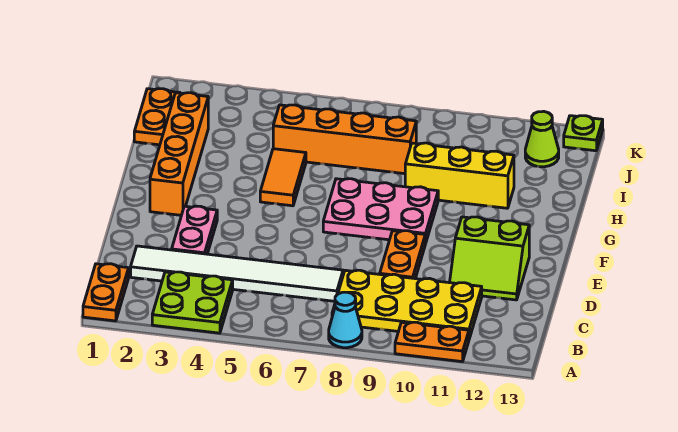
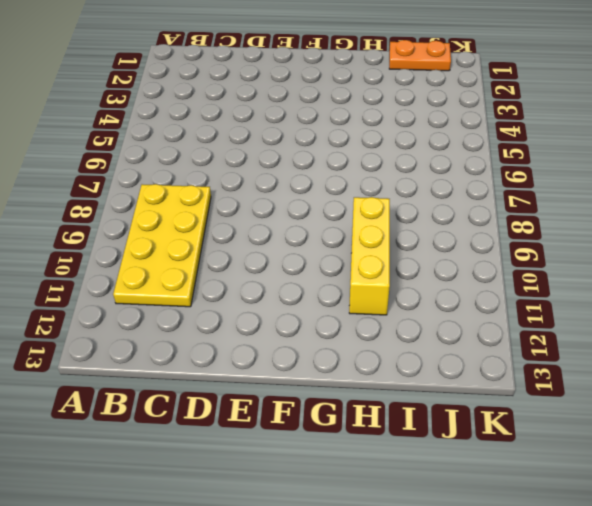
none -> orange plate A1:B1 level 1
none -> lime plate A3:B4 level 1
none -> cyan cone A8 level 1

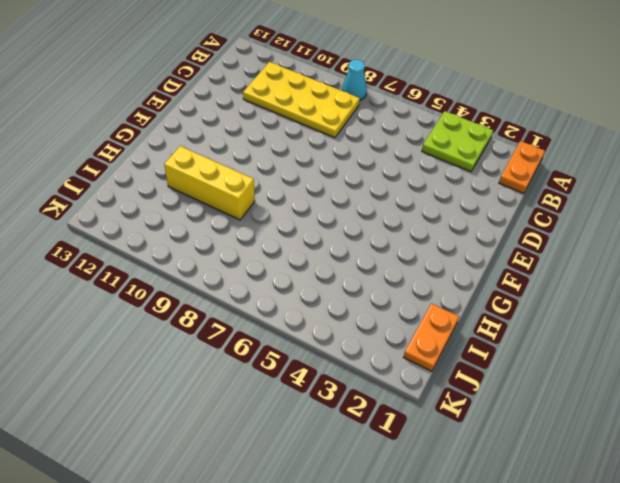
none -> orange plate A10:A11 level 1
none -> white tile C2:C7 level 1
none -> pink plate D3:E3 level 1

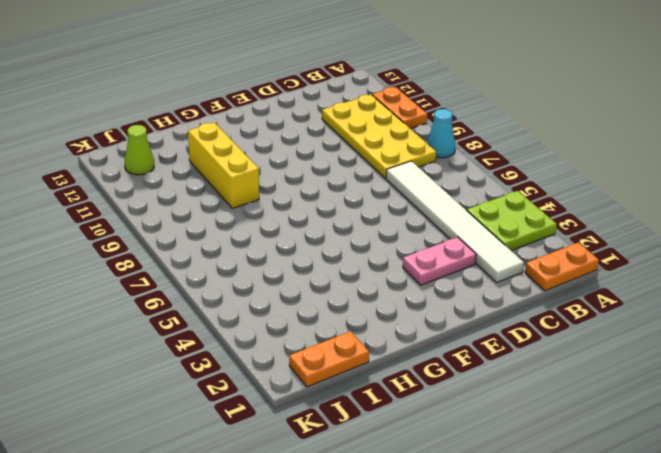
none -> orange plate D9:E9 level 1
none -> lime slope D11:E12 level 1 top E
none -> orange brick F2:I2 level 1

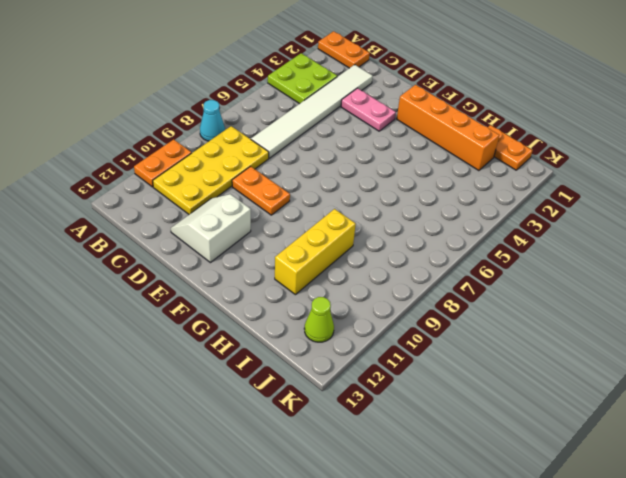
white slope D11:E12 level 1 top E -> lime slope D11:E12 level 1 top E
none -> pink plate F7:G9 level 1
none -> orange tile G5:H5 level 1
none -> orange brick I5:I8 level 1

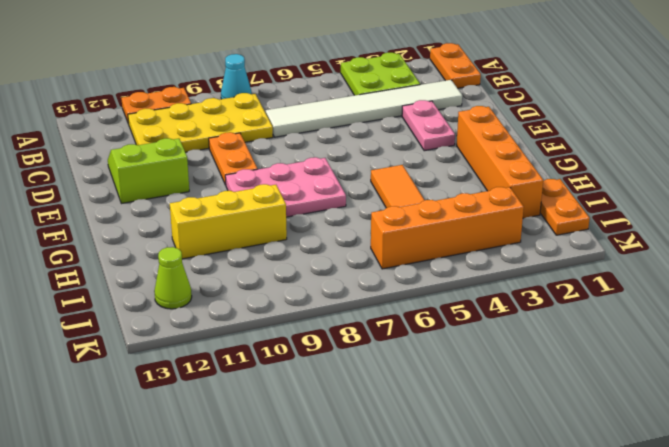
orange brick J3:J6 level 1 -> orange brick I5:I8 level 1
none -> lime plate K13 level 1

